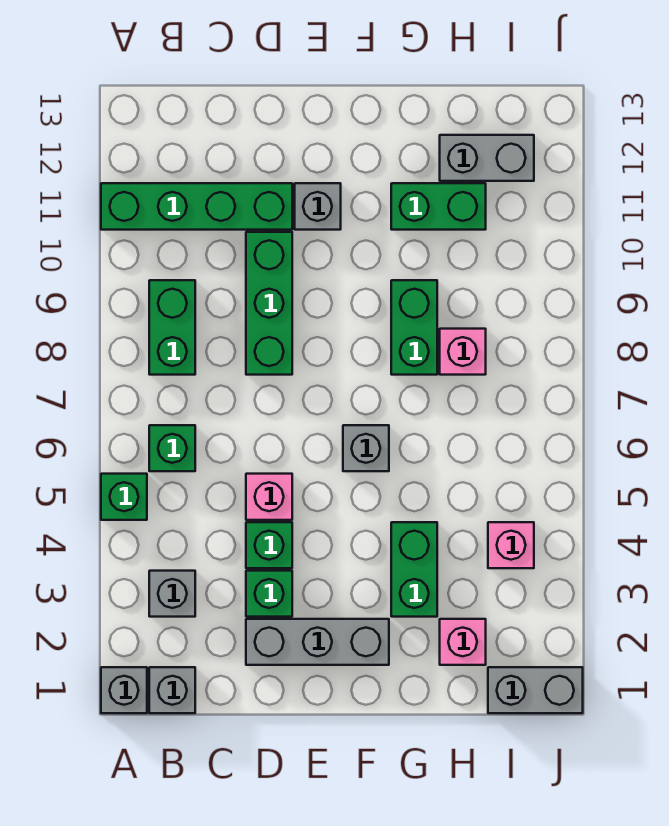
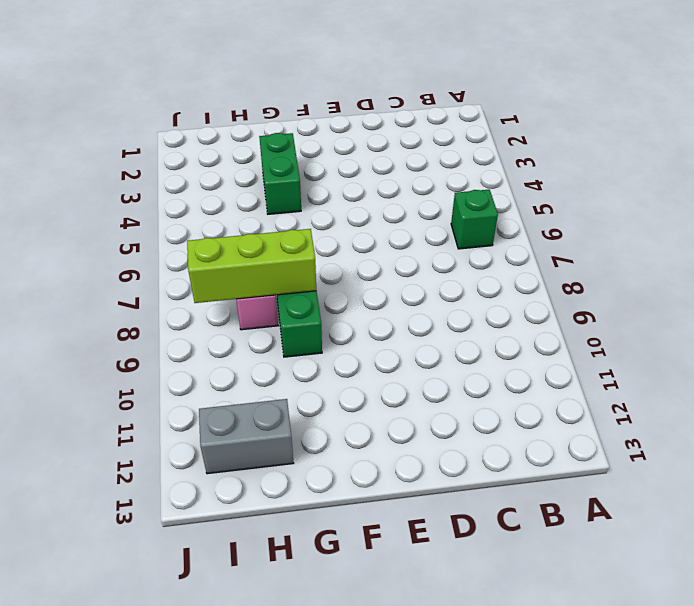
lime brick G8:I8 level 2 -> none
none -> grey brick A1 level 1
none -> green brick A5 level 1
none -> green brick A11:D11 level 1

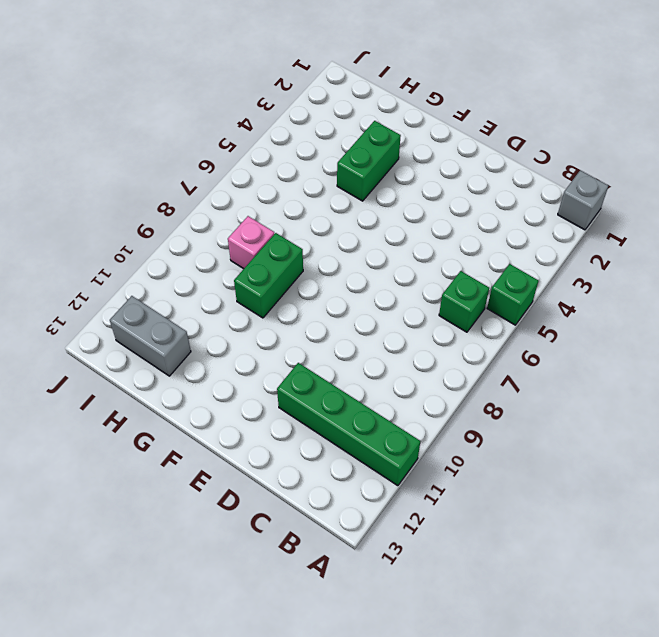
none -> grey brick B1 level 1
none -> grey brick B3 level 1
none -> green brick B8:B9 level 1

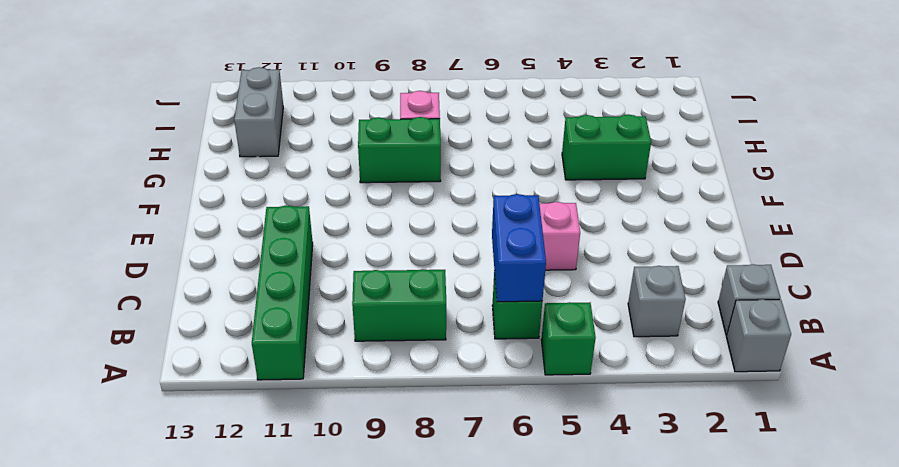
blue brick B6:C6 level 2 -> none
none -> grey brick D2:F2 level 1
none -> green brick D3 level 1
none -> green brick D4 level 1

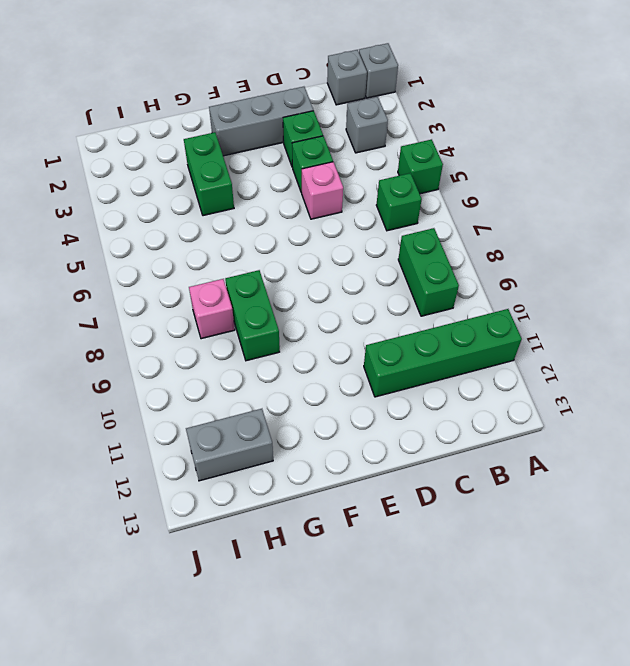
none -> green brick D8:D10 level 1
none -> grey brick E11 level 1
none -> grey brick F6 level 1

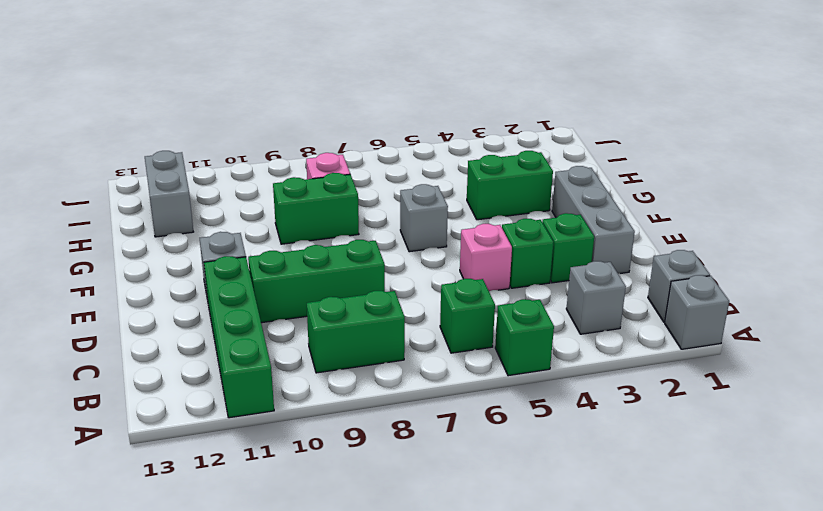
none -> green brick G11:H11 level 1
none -> pink brick H2 level 1
none -> grey brick I1:J1 level 1

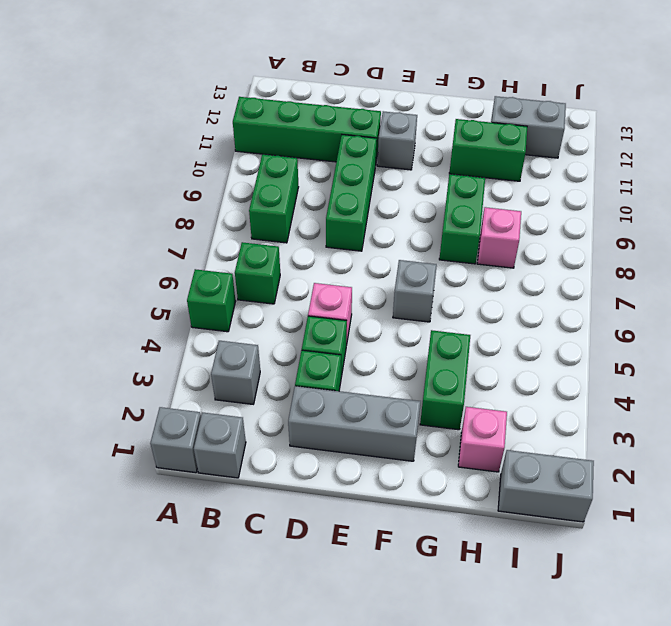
none -> pink brick I4 level 1

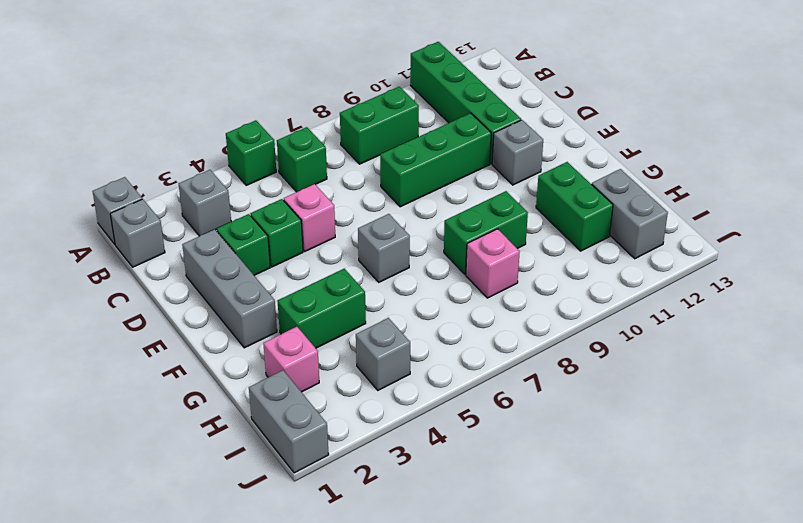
grey brick I4 level 1 -> pink brick I4 level 1

